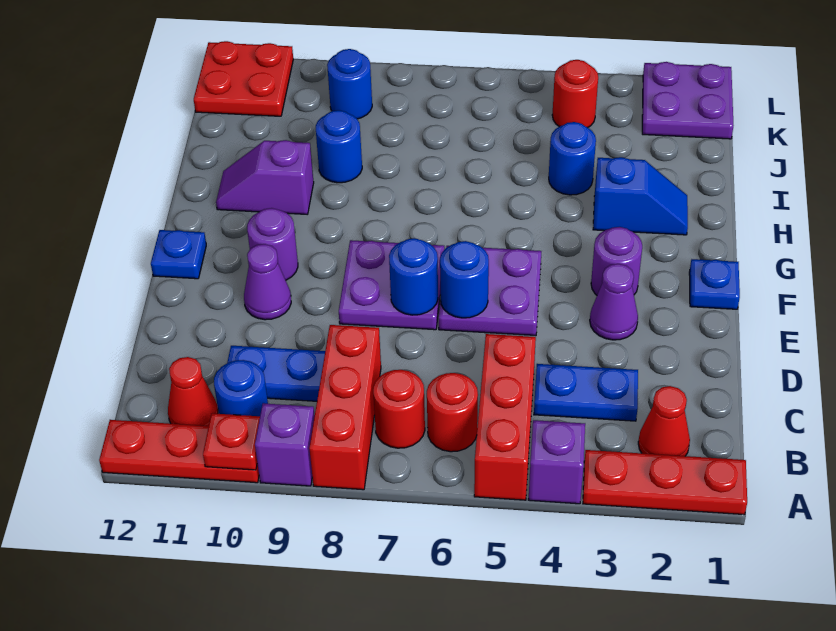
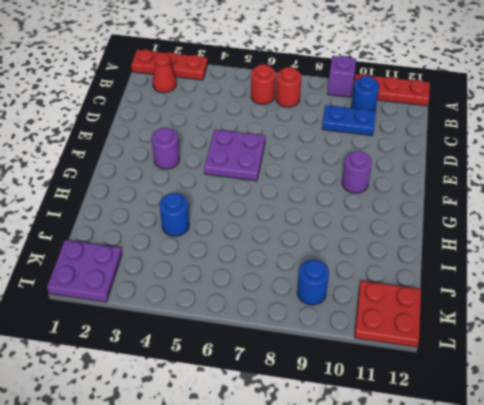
none -> purple brick A4 level 1
none -> red brick A5:C5 level 1
none -> red brick A8:C8 level 1
none -> red cone B11 level 1

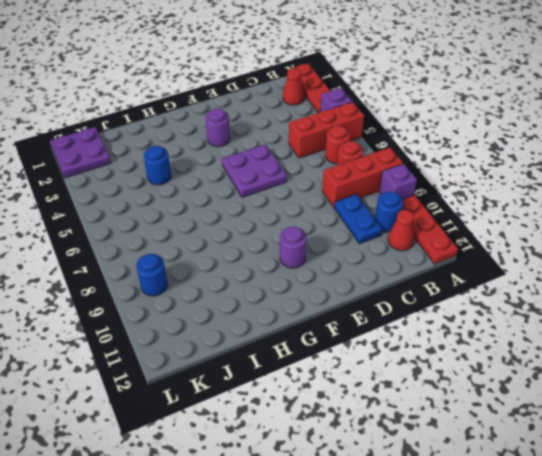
none -> blue plate C3:C4 level 1
none -> purple cone E3 level 1
none -> purple plate E7:F8 level 1
none -> purple cone E10 level 1

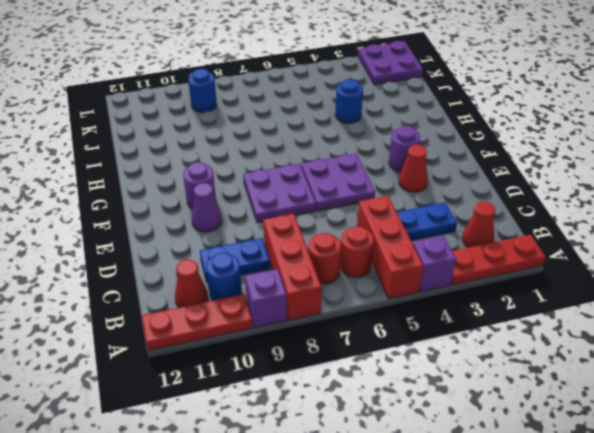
red cone E3 level 1 -> purple cone E3 level 1
none -> blue plate F1 level 1
none -> blue plate F12 level 1
none -> blue slope H2:H3 level 1 top 3
none -> purple slope H10:H11 level 1 top 10

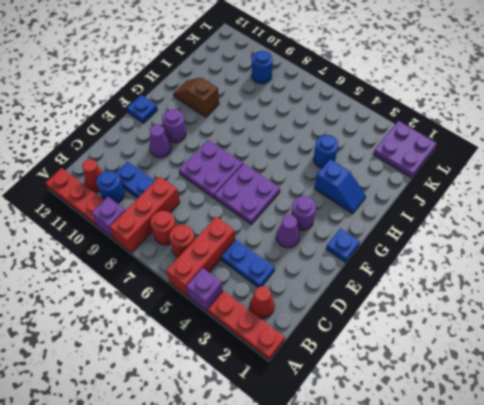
brown slope H10:H11 level 1 top 10 -> purple slope H10:H11 level 1 top 10
none -> blue round brick I9 level 1
none -> red round brick K4 level 1
none -> red plate K11:L12 level 1
none -> red plate A10 level 2

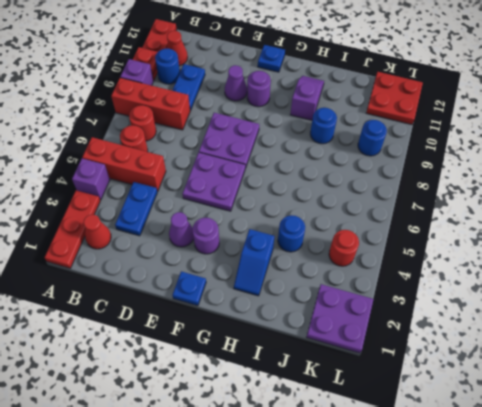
none -> blue round brick E6 level 2
none -> blue round brick E7 level 2

